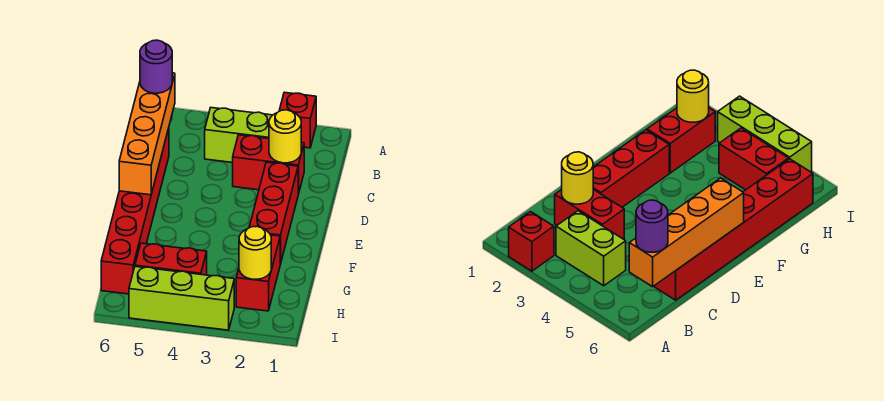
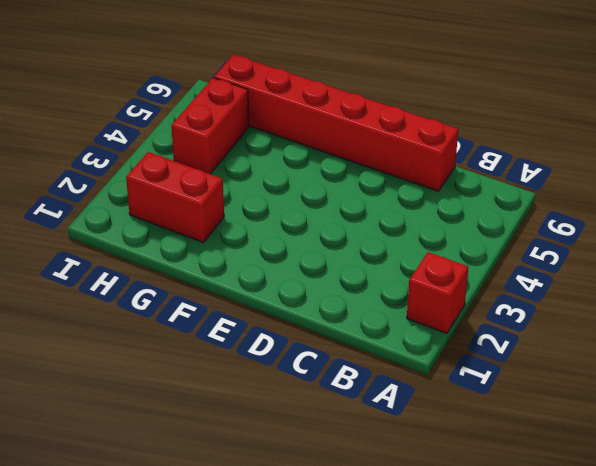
none -> lime brick B3:B4 level 1
none -> red brick C2:C3 level 1
none -> red brick D2:F2 level 1

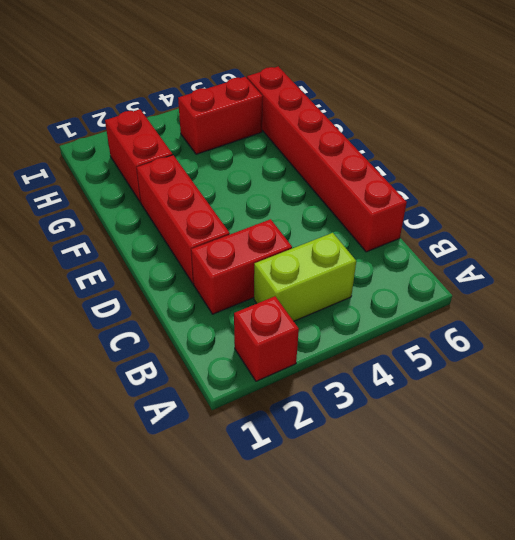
none -> lime brick I3:I5 level 1
none -> orange brick B6:E6 level 2
none -> yellow round brick C2 level 2

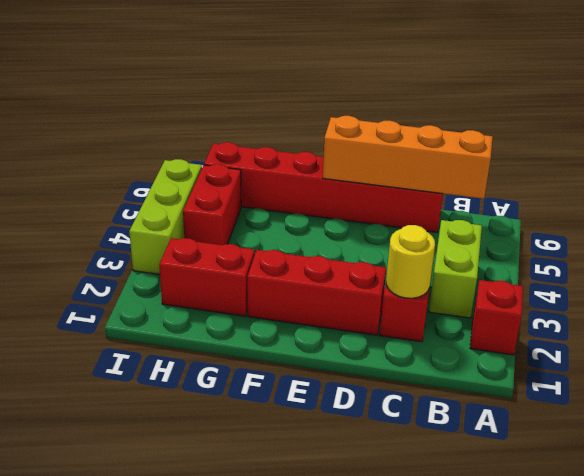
none -> yellow round brick H2 level 2
none -> purple round brick B6 level 3

